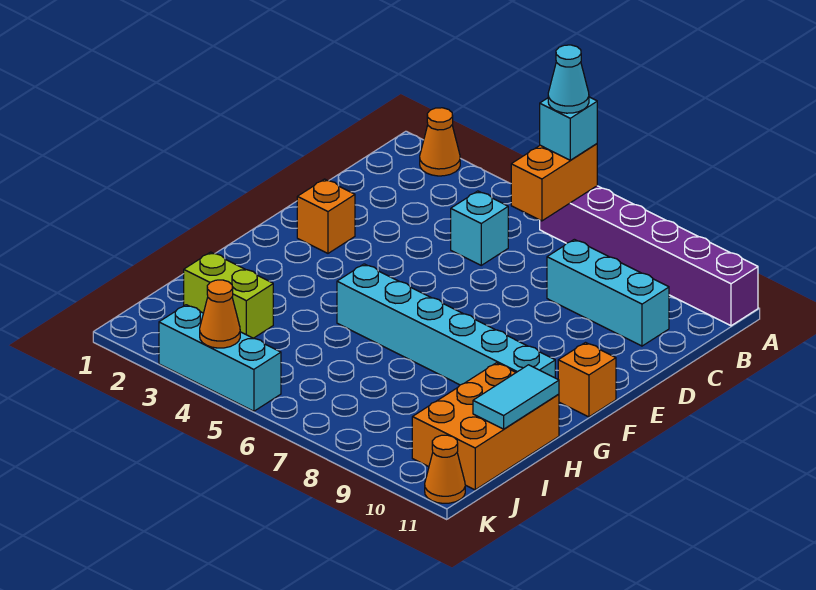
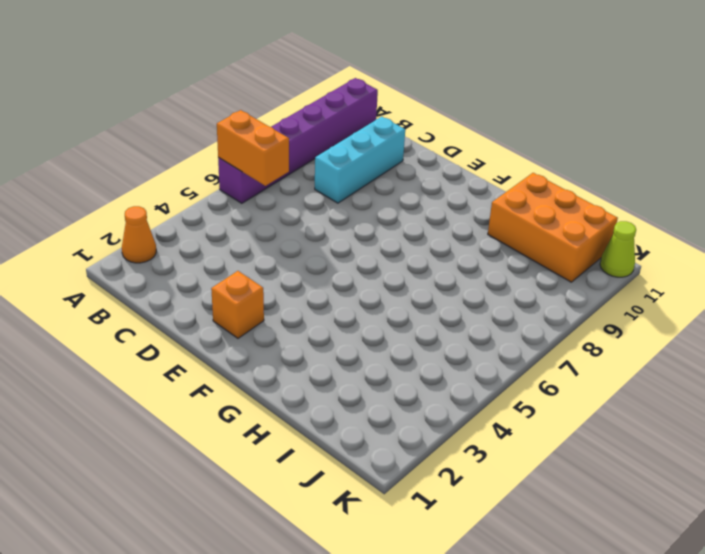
lime cone K11 level 1 -> orange cone K11 level 1
none -> cyan brick C5 level 1
none -> orange brick F11 level 1
none -> cyan brick G5:G10 level 1

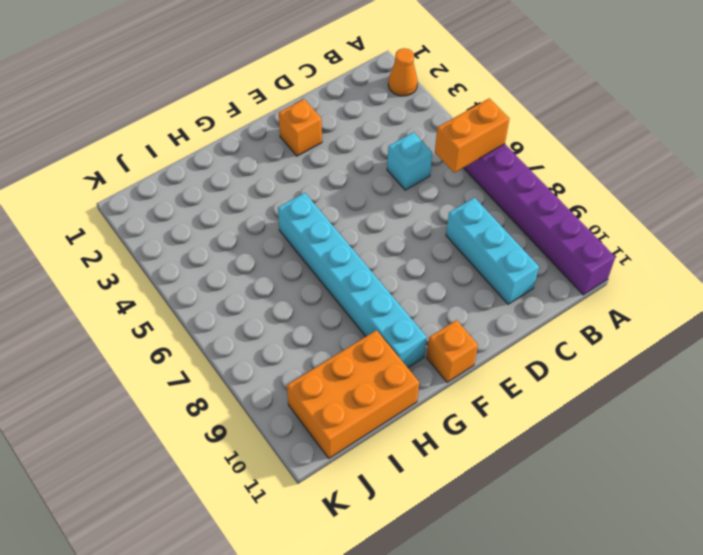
none -> lime brick I2:I3 level 1
none -> cyan brick K3:K5 level 1
none -> orange cone K11 level 1

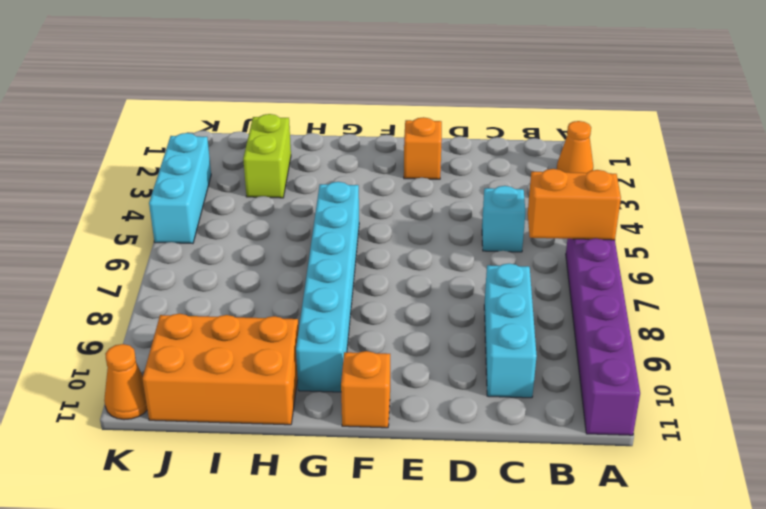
none -> cyan tile H11:I11 level 2
none -> orange cone K4 level 2
none -> cyan brick A6 level 3

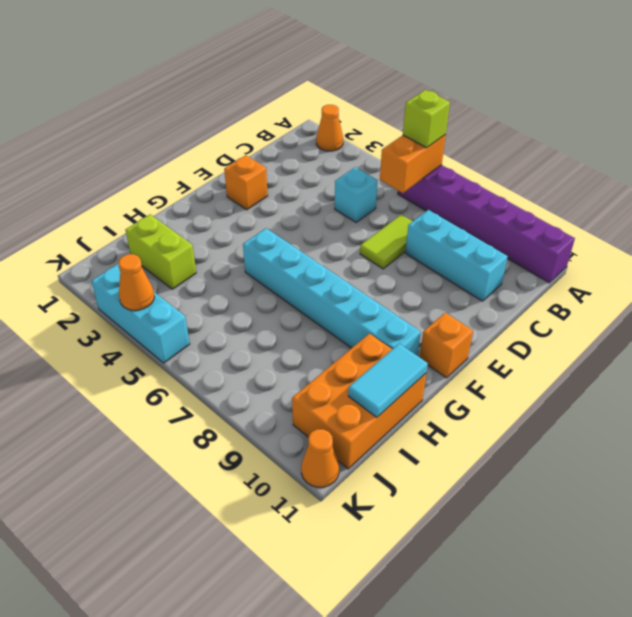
lime brick A6 level 3 -> cyan brick A6 level 3
lime tile C7:D7 level 1 -> none
none -> cyan cone A6 level 4

